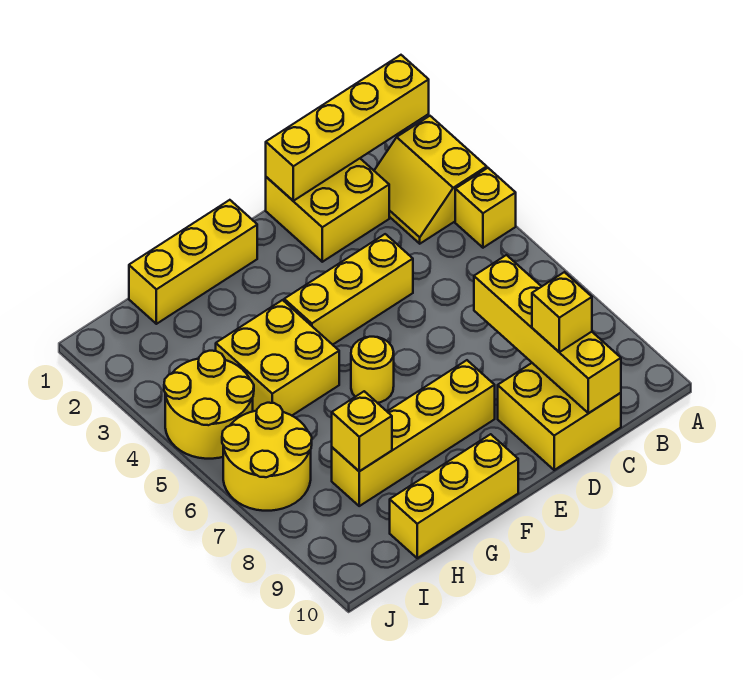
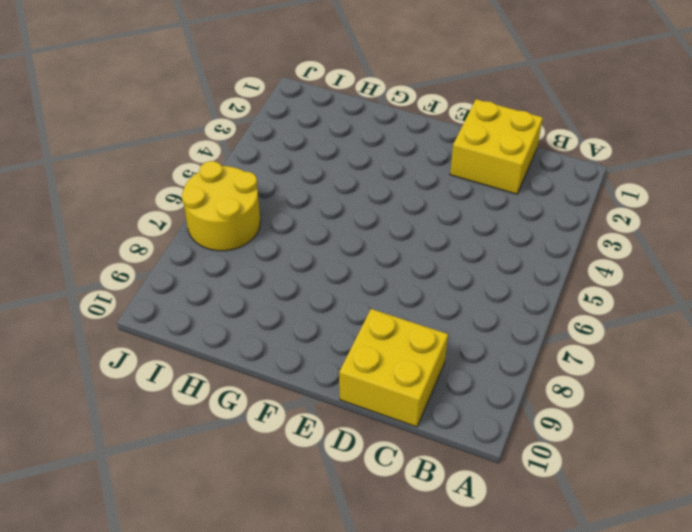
none -> yellow slope A2:B3 level 1 top A
none -> yellow brick A4 level 1
none -> yellow brick D4:F4 level 1

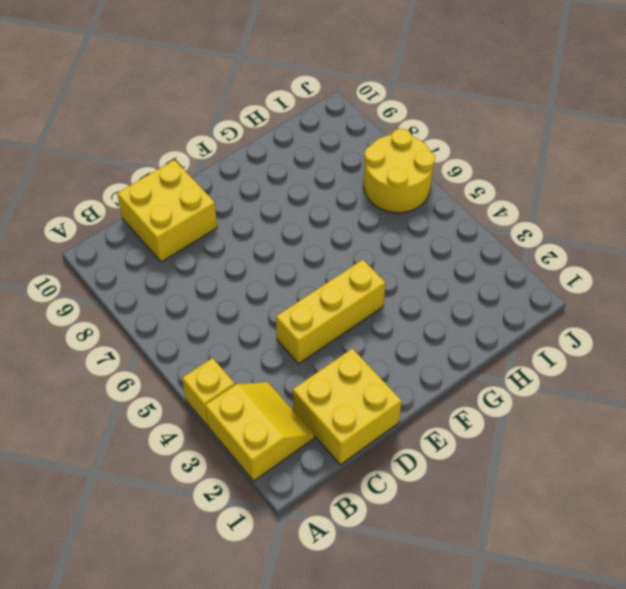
none -> yellow brick E8:H8 level 1
none -> yellow brick F1:H1 level 1
none -> yellow round brick F6 level 1

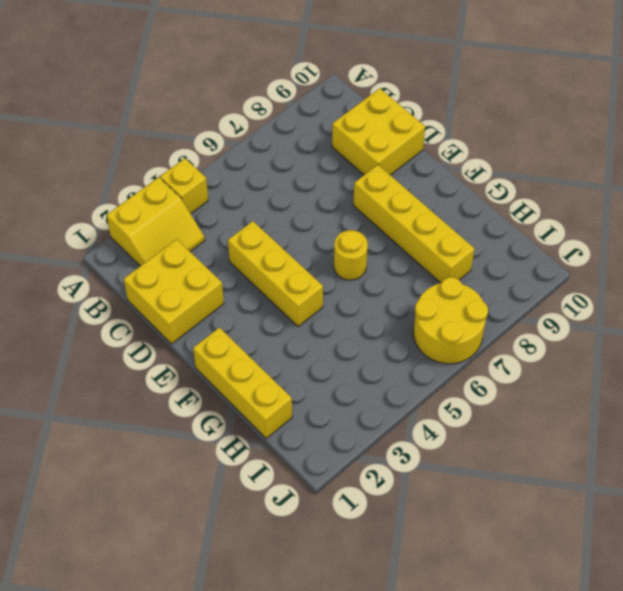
none -> yellow brick F10:H10 level 1
none -> yellow brick G4:H5 level 1
none -> yellow round brick I4:J5 level 1

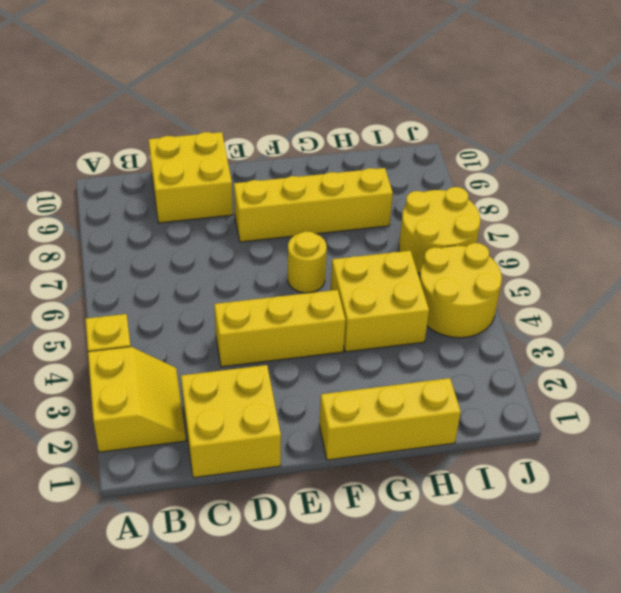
none -> yellow brick F10:H10 level 1
none -> yellow brick A1:D1 level 2
none -> yellow brick C7:C10 level 2

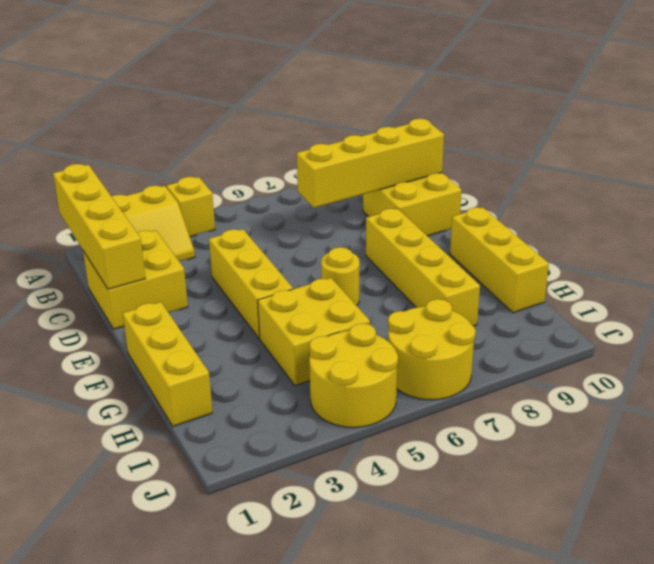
none -> yellow brick H8 level 2
none -> yellow brick C9 level 3

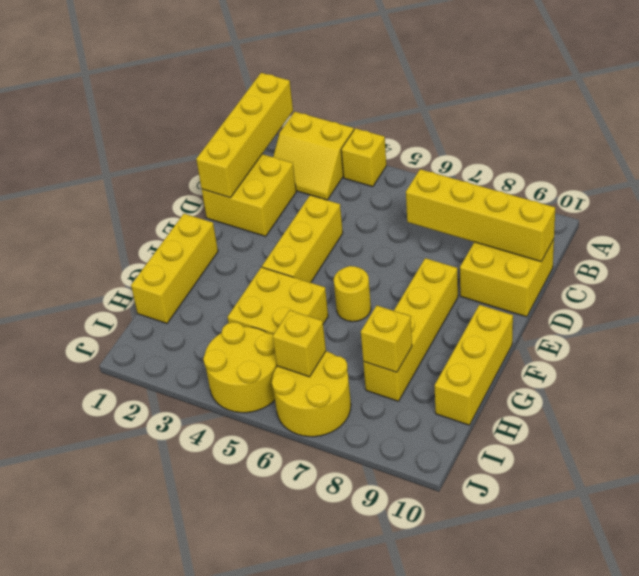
yellow brick I6 level 2 -> yellow brick C9 level 3

